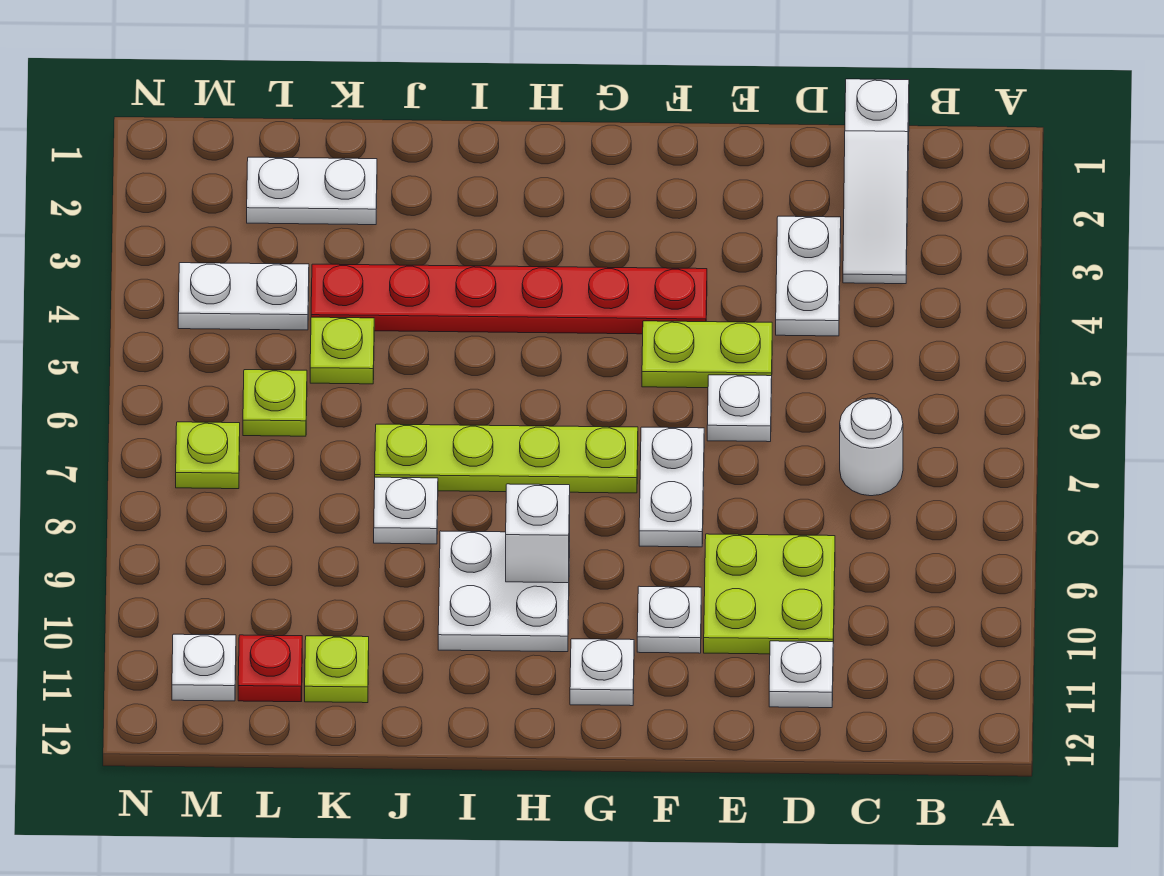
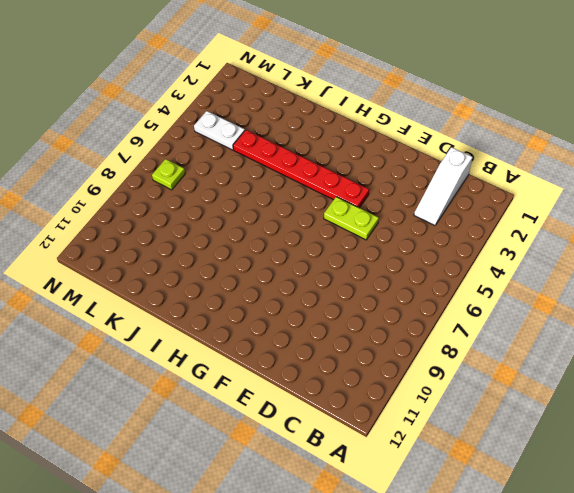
none -> white round brick C7 level 1
none -> white plate D3:D4 level 1
none -> lime plate D9:E10 level 1

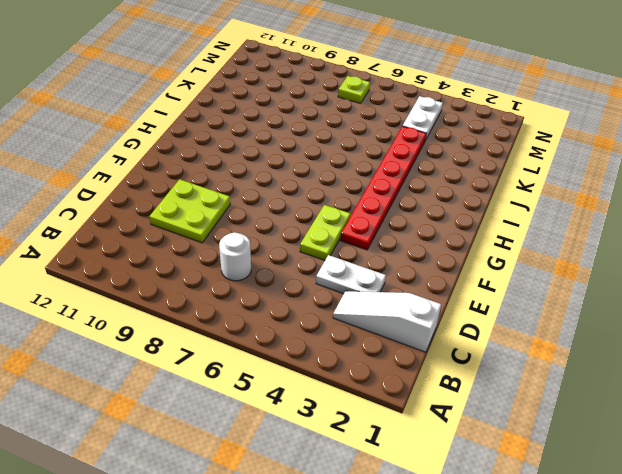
none -> white plate D11 level 1
none -> white plate E6 level 1
none -> white plate F7:F8 level 1

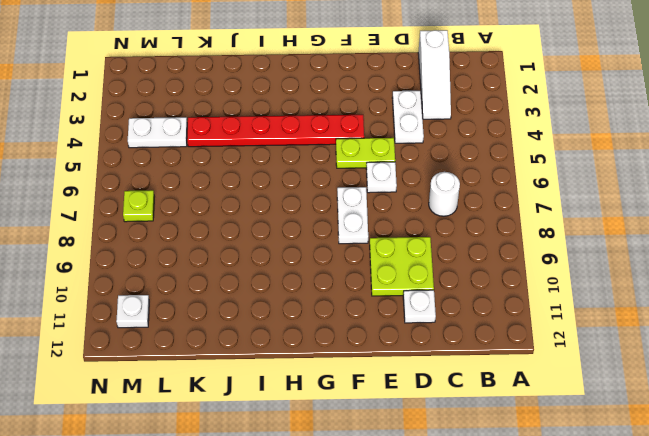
none -> white plate F10 level 1
none -> lime plate G7:J7 level 1
none -> white plate G11 level 1

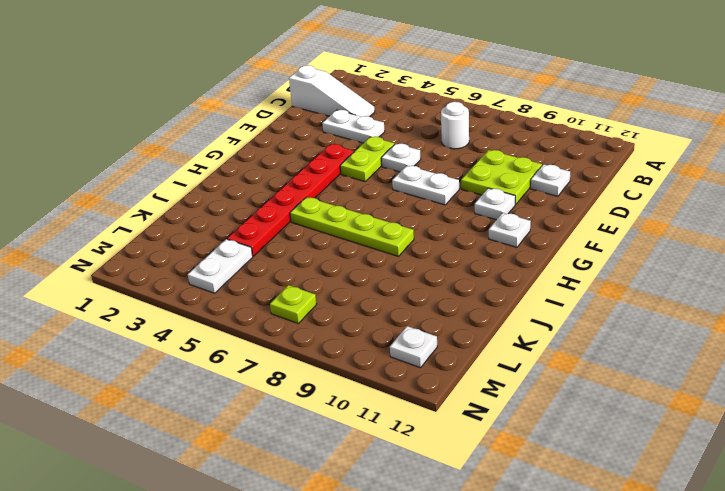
lime plate I5:I8 level 1 -> lime plate G7:J7 level 1
none -> white plate H9:I10 level 1
none -> white plate J8 level 1
none -> white plate K2:L2 level 1

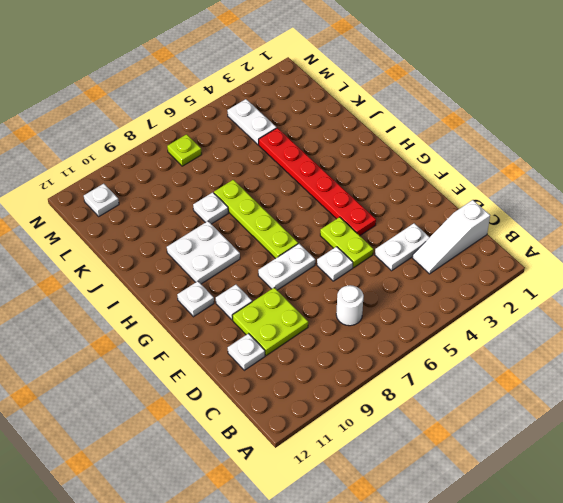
none -> white plate K2:L2 level 1
none -> lime plate K5 level 1
none -> lime plate K11 level 1

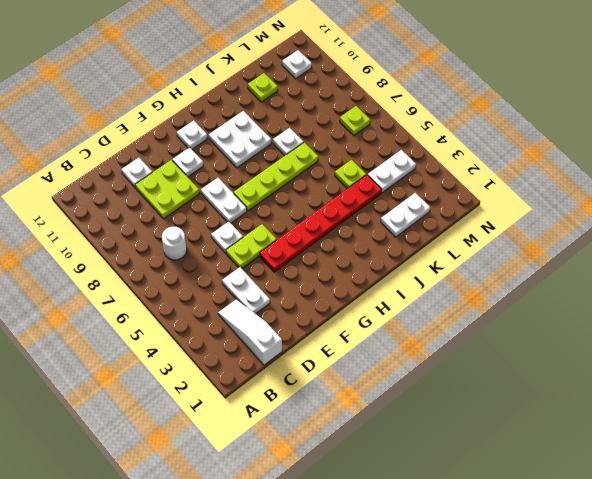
none -> lime plate L6 level 1
none -> red plate L11 level 1
none -> white brick H9 level 2

